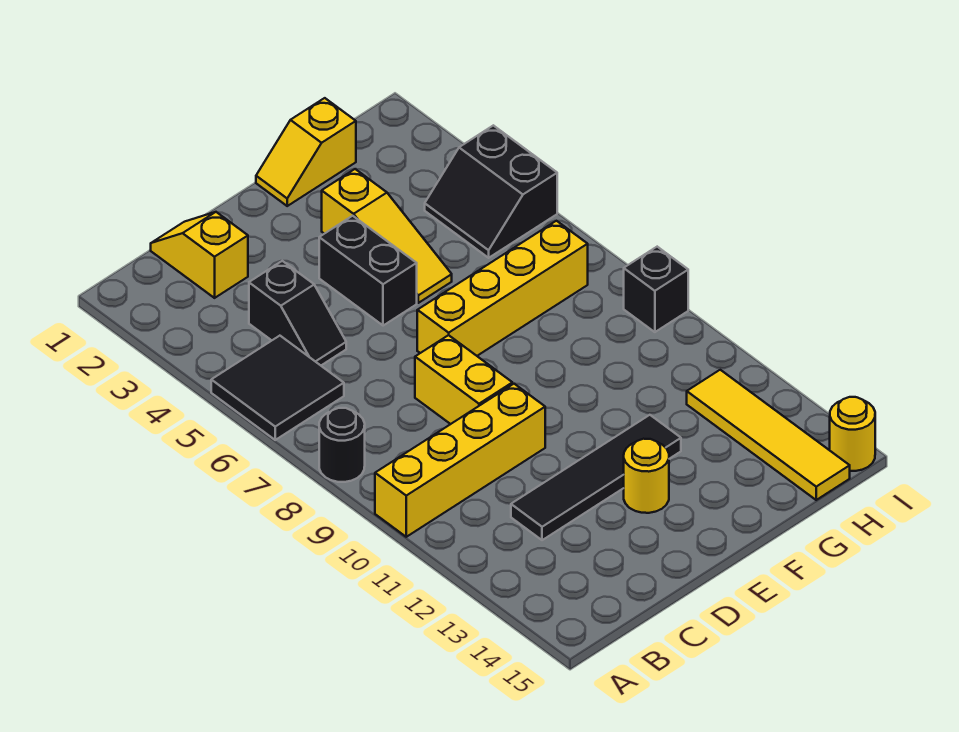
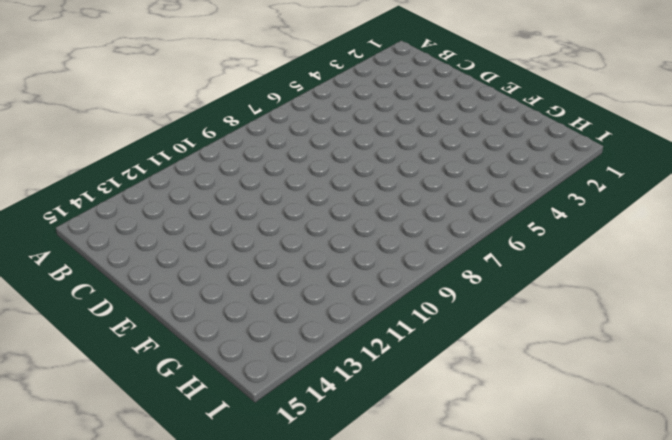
none -> black tile A5:B6 level 1
none -> black round brick A8 level 1
none -> yellow brick A10:D10 level 1

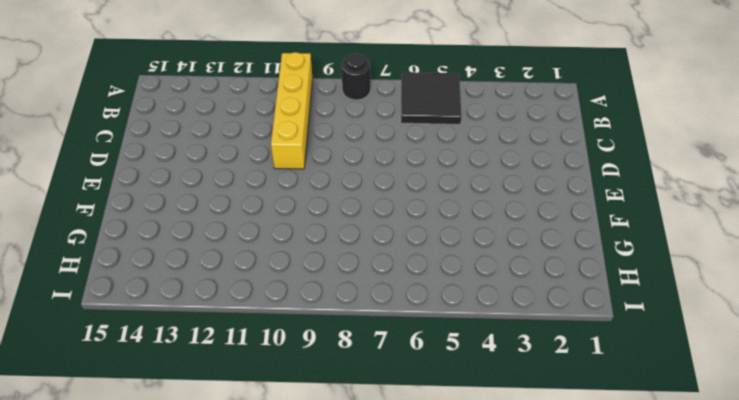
none -> yellow slope C1:C2 level 1 top 2
none -> black slope C4:C5 level 1 top 4
none -> black tile C12:F12 level 1

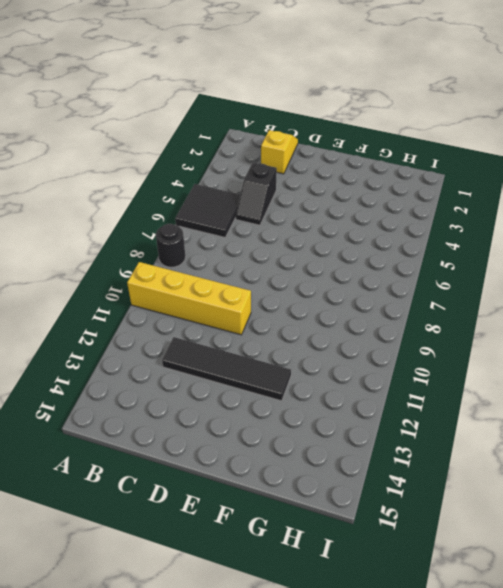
none -> yellow brick D8:D9 level 1
none -> black brick E4:E5 level 1
none -> yellow brick E7:H7 level 1

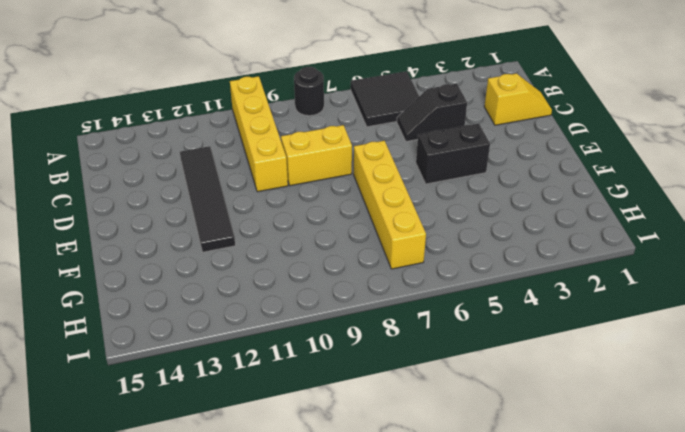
none -> yellow round brick E13 level 1
none -> yellow slope F1:G1 level 1 top G
none -> yellow slope F3:F5 level 1 top 3

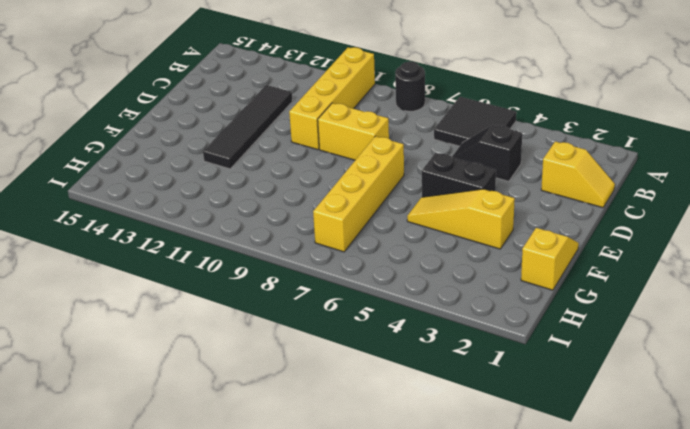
none -> yellow round brick E13 level 1
none -> black slope H4:I5 level 1 top I
none -> yellow tile H12:H15 level 1

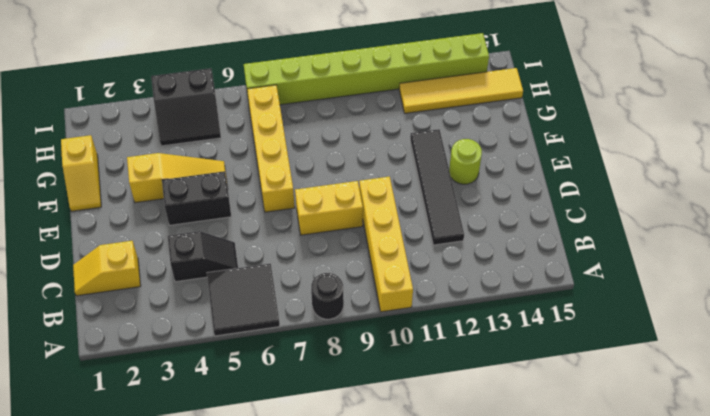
lime round brick E13 level 1 -> yellow round brick E13 level 1
lime brick I7:I14 level 1 -> black brick I9 level 1
none -> yellow round brick I15 level 1

